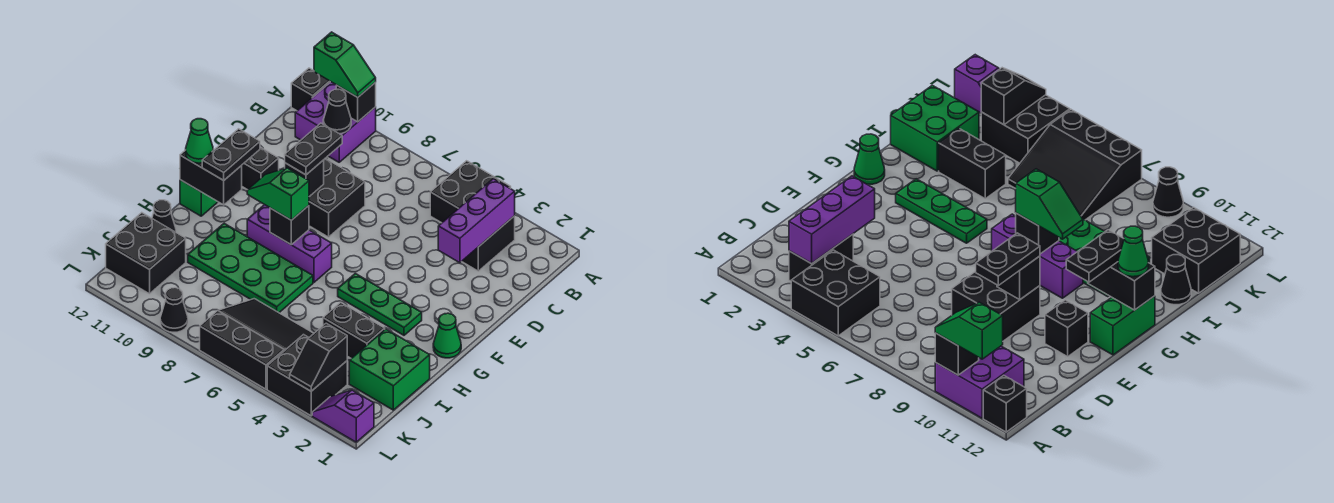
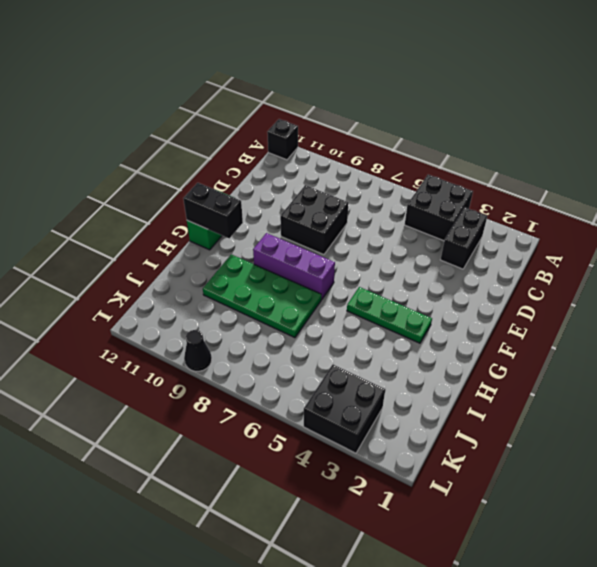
none -> purple brick A10:B11 level 1
none -> black brick E11 level 1
none -> green cone G1 level 1
none -> green brick I1:J2 level 1

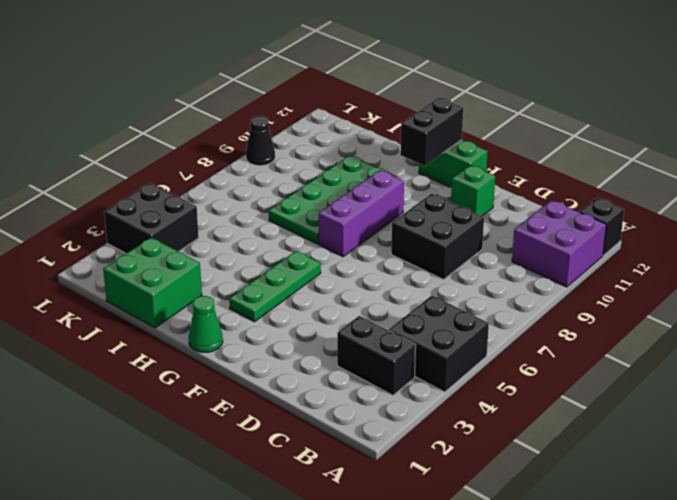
green brick E11 level 1 -> black brick E11 level 1
none -> black brick I3:I4 level 1
none -> black cone I12 level 1
none -> black slope J5:L7 level 1 top L
none -> black brick J11:K12 level 1

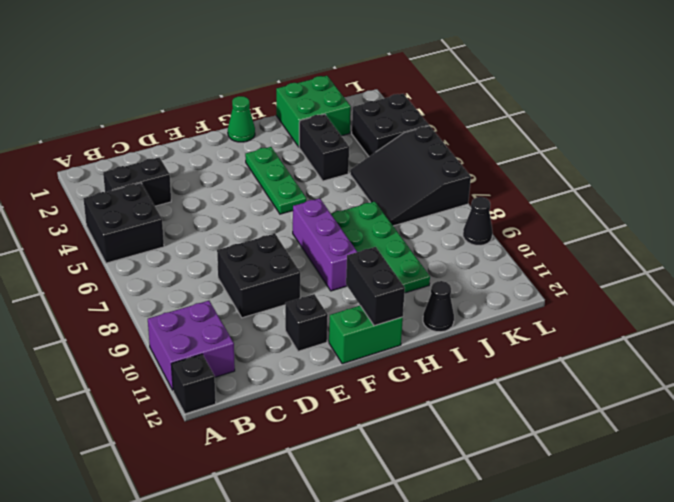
none -> black brick J11:K12 level 1
none -> purple slope L1:L2 level 1 top 1
none -> black brick A10 level 2
none -> purple brick B3:D3 level 2

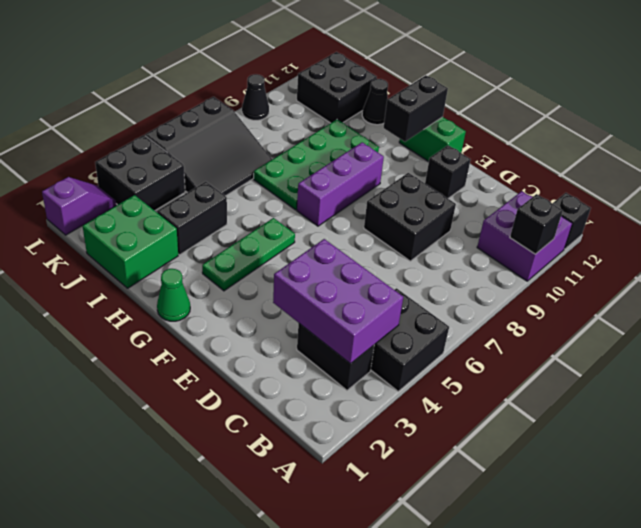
purple brick B3:D4 level 2 -> purple brick B3:D3 level 2
none -> black cone B10 level 2
none -> black brick E9 level 2
none -> black brick G8 level 2
none -> black slope K3:L3 level 2 top K

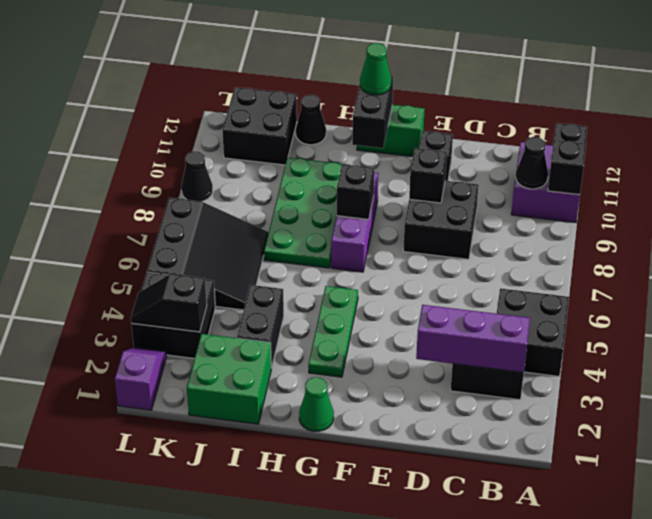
none -> green slope A10:A11 level 3 top 11
none -> black plate D9:E9 level 3
none -> black plate F11:G11 level 3
none -> green slope G8:G9 level 3 top 8

